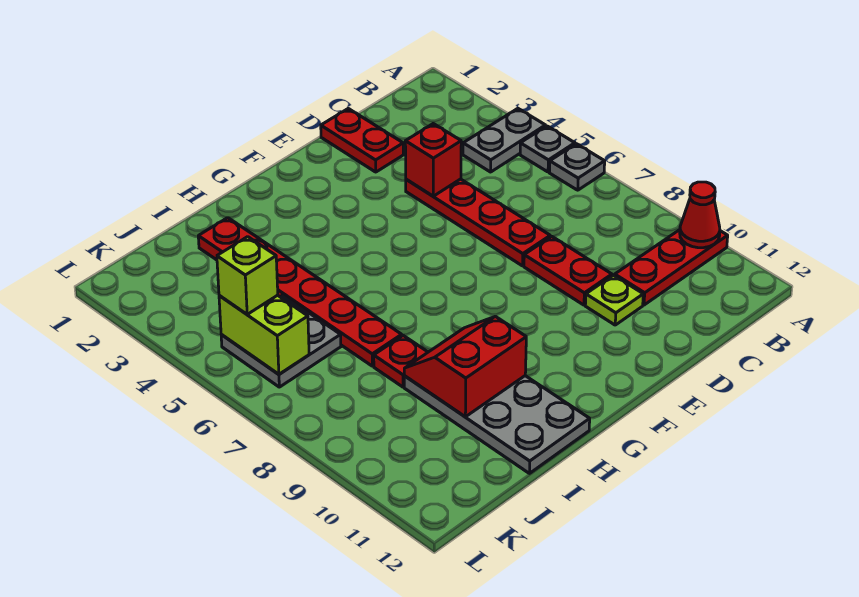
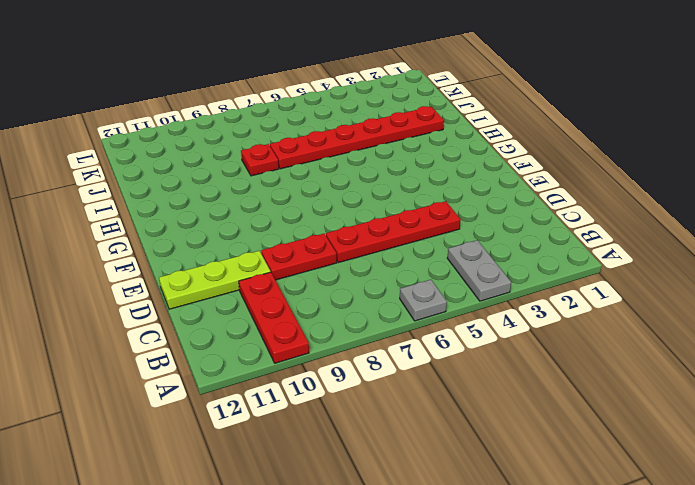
lime plate D10:D12 level 1 -> lime plate D10 level 1
none -> grey plate A5 level 1
none -> red plate D1:D2 level 1
none -> grey plate H9:I12 level 1

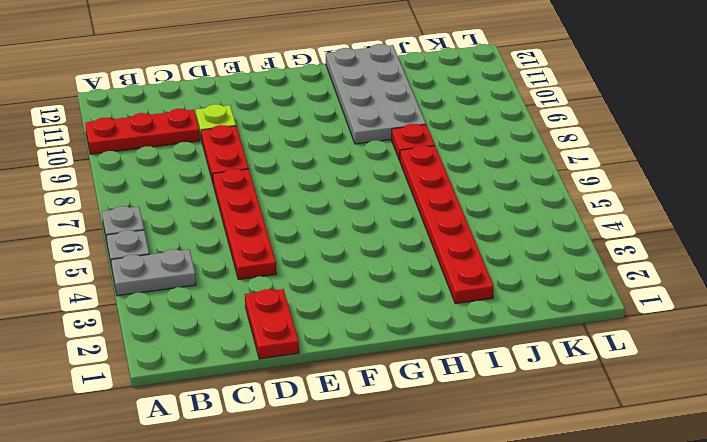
none -> grey plate J5:K6 level 1
none -> red cone A10 level 2
none -> red brick D4 level 2

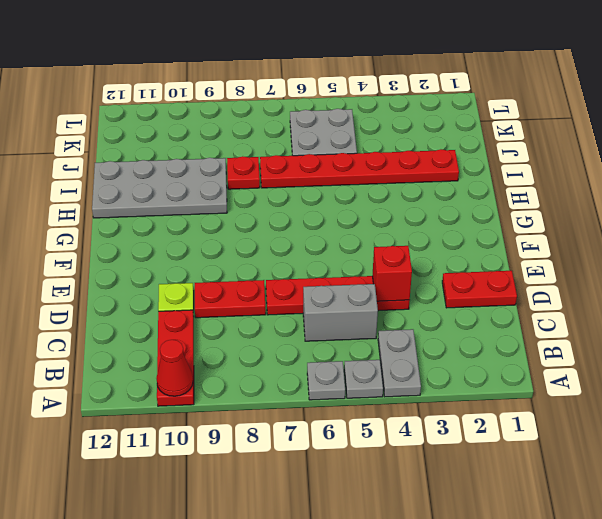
grey brick C5:C6 level 1 -> none
none -> red slope H9:I10 level 2 top 10
none -> lime brick K5:K6 level 2
none -> lime brick K5 level 3

